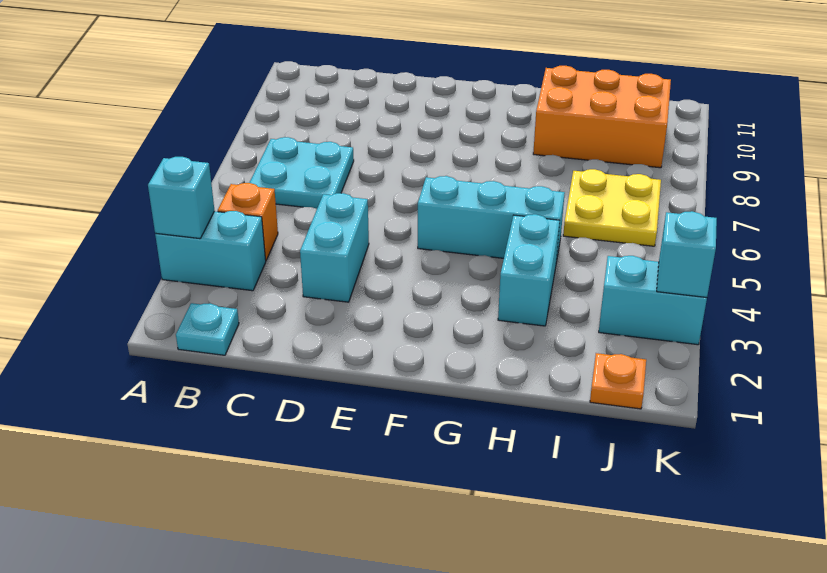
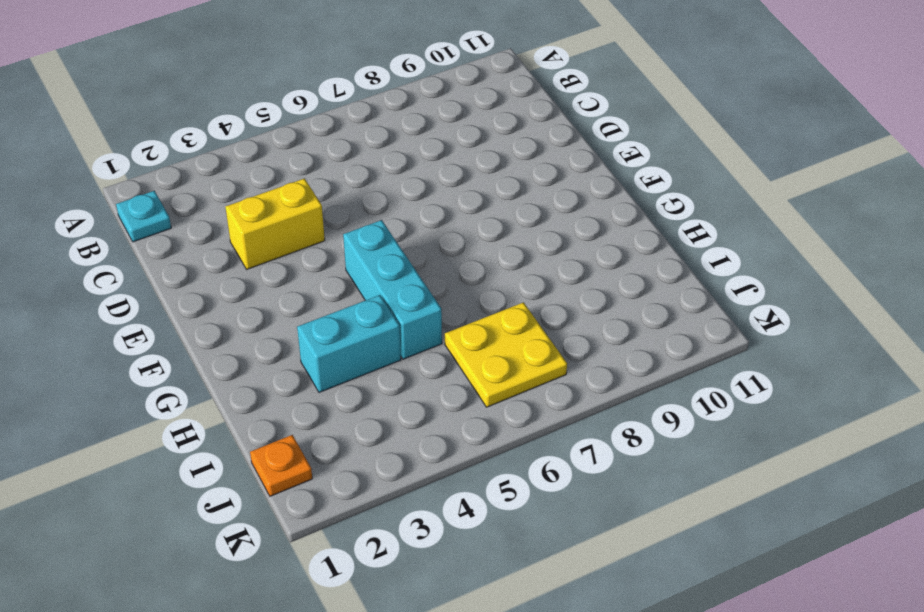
yellow brick D3:D4 level 1 -> cyan brick D3:D4 level 1
none -> cyan brick A3:B3 level 1
none -> orange brick B4 level 1
none -> cyan plate B6:C7 level 1

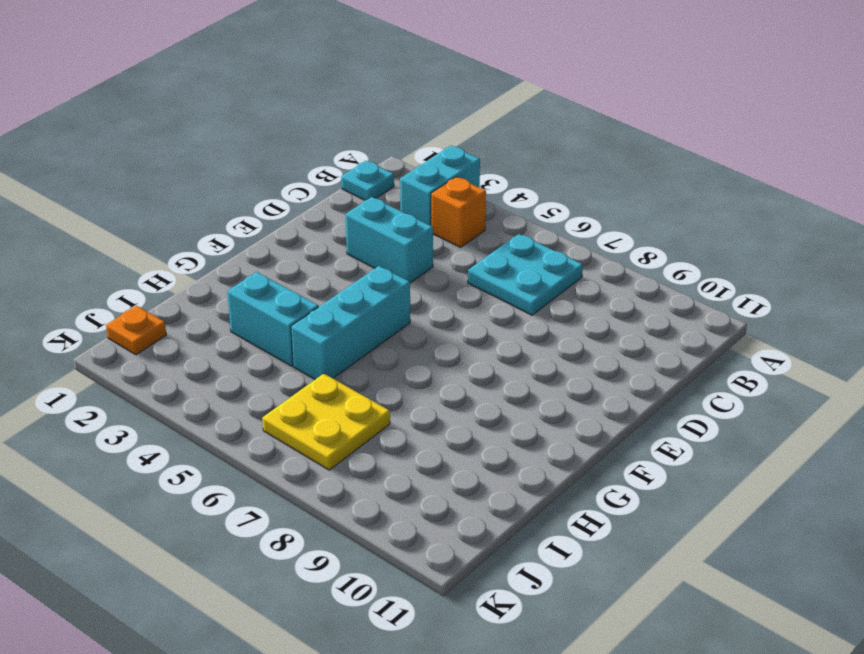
none -> orange brick H9:J10 level 1
none -> cyan brick J3:K3 level 1
none -> cyan brick A3 level 2

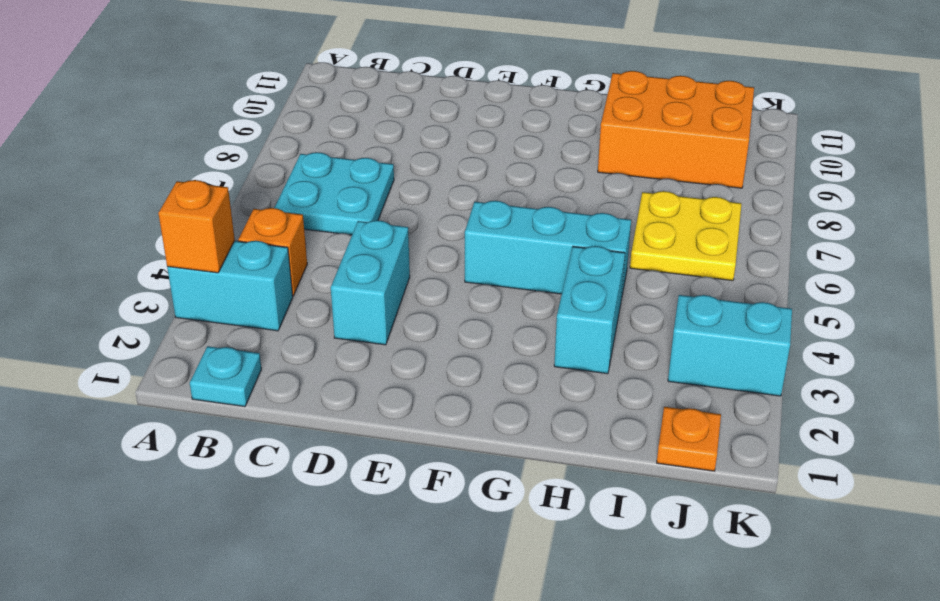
orange brick A3 level 2 -> cyan brick A3 level 2
none -> cyan brick K3 level 2

